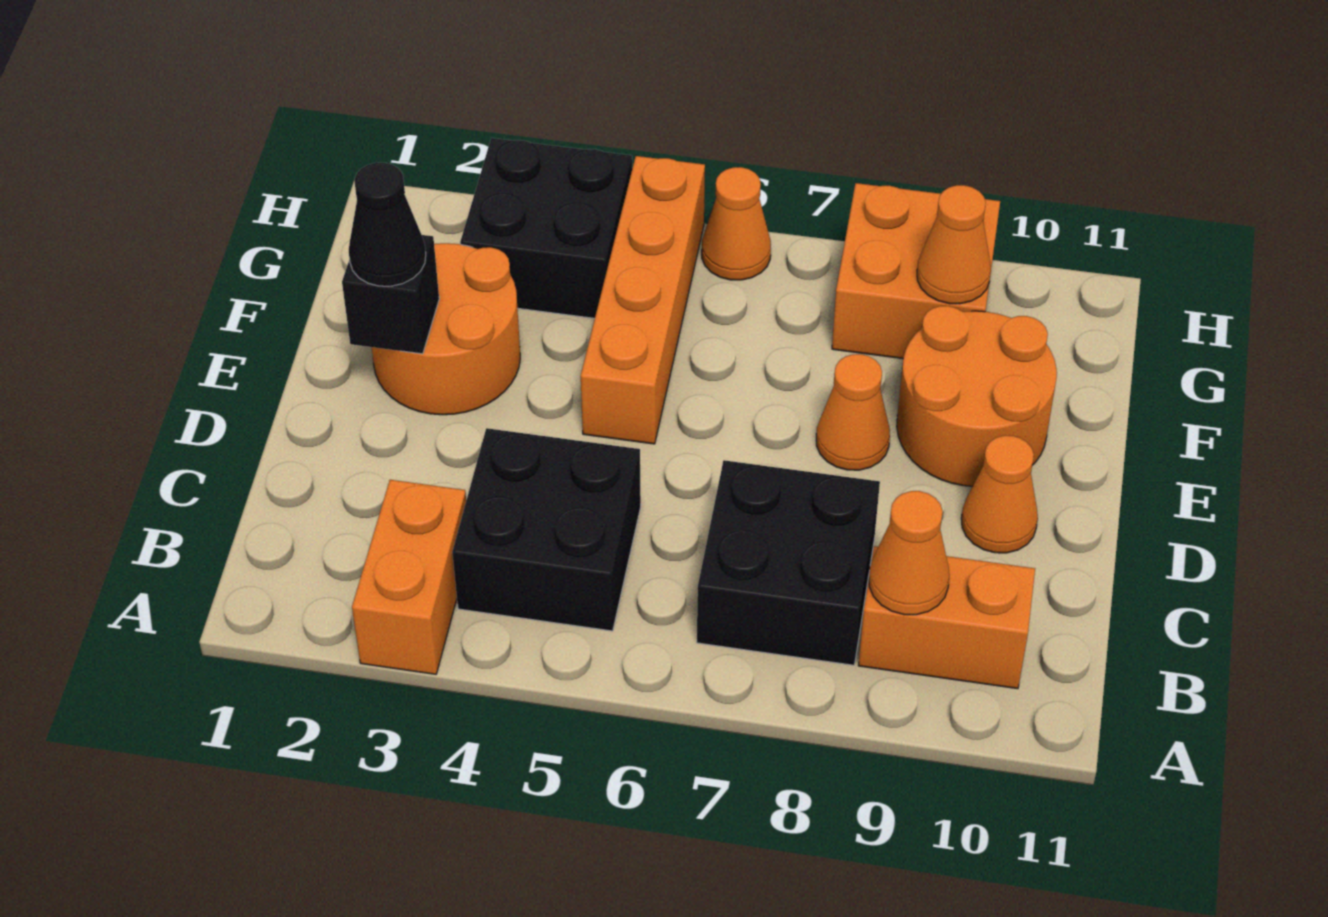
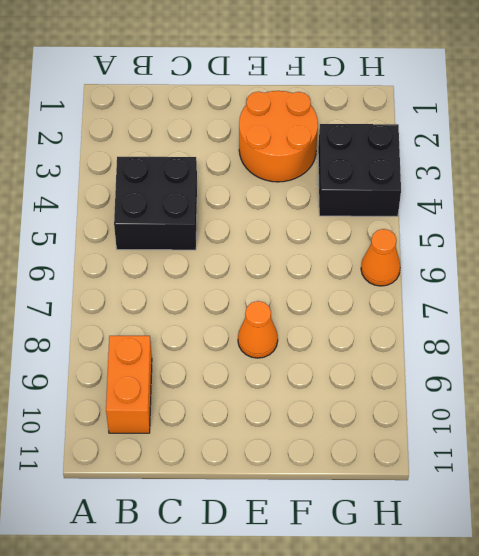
none -> orange brick A3:B3 level 1
none -> black brick B7:C8 level 1
none -> orange cone D10 level 1

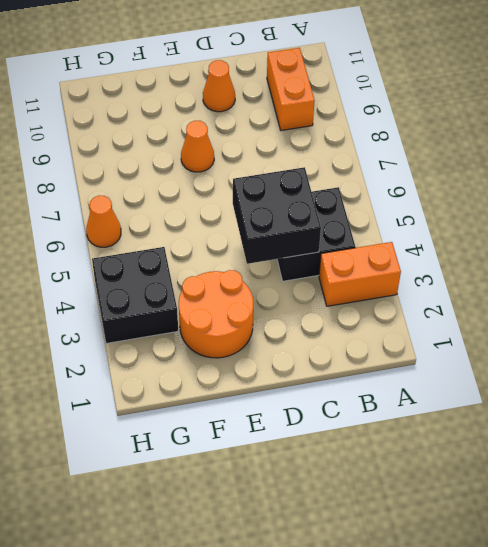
black brick C4:D5 level 2 -> black brick B7:C8 level 1
none -> orange brick E5:H5 level 1
none -> orange round brick E9:F10 level 1
none -> orange brick G8:H9 level 1

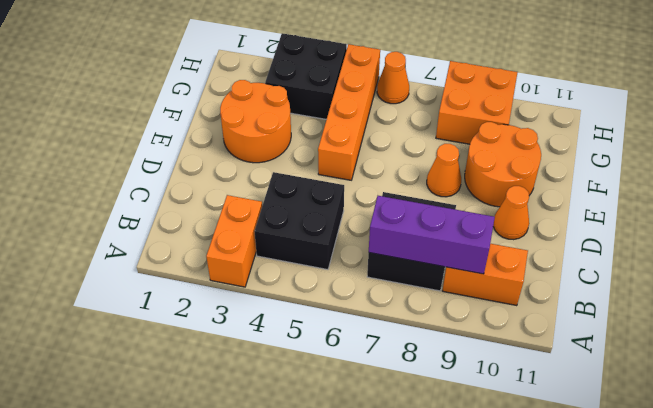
purple brick B7:B9 level 2 -> orange cone B9 level 2
none -> black brick E2 level 2
none -> orange cone G9 level 2
none -> black cone E2 level 3

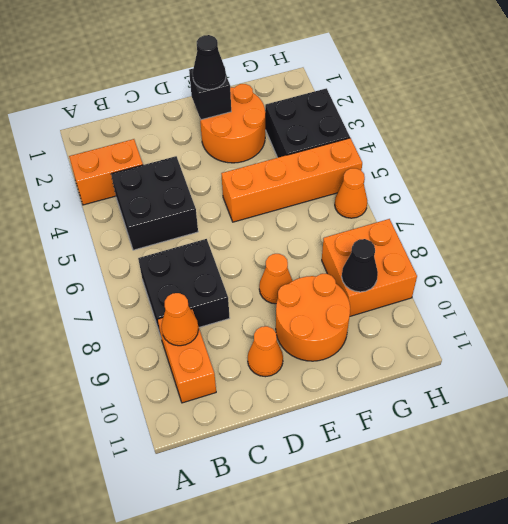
black cone G9 level 2 -> orange cone G9 level 2

